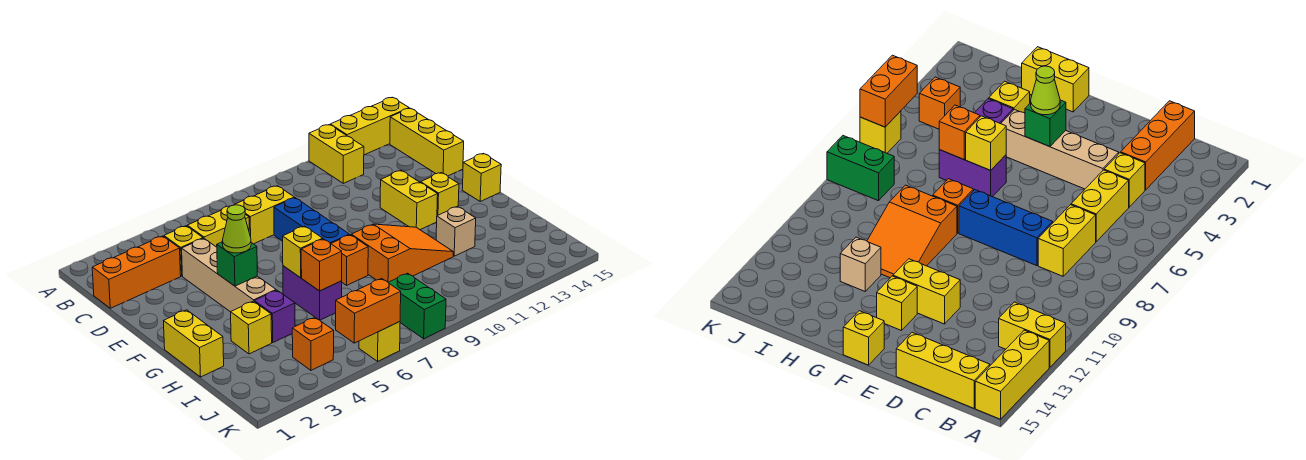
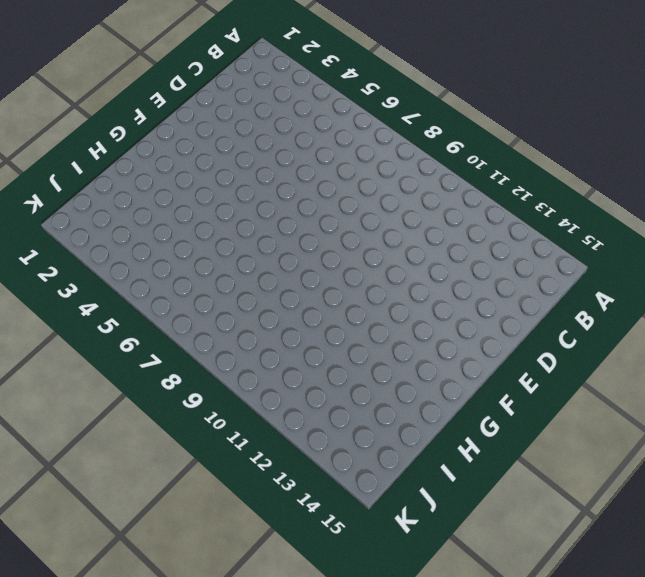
none -> yellow brick A12:B12 level 1
none -> yellow brick A13:A15 level 1
none -> yellow brick B15:D15 level 1

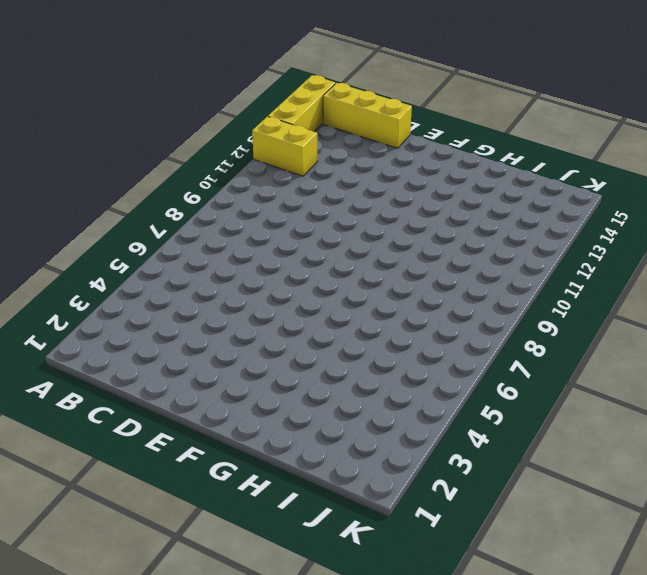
none -> orange brick C1:C3 level 1
none -> yellow brick C4 level 1
none -> yellow brick C5:C6 level 1

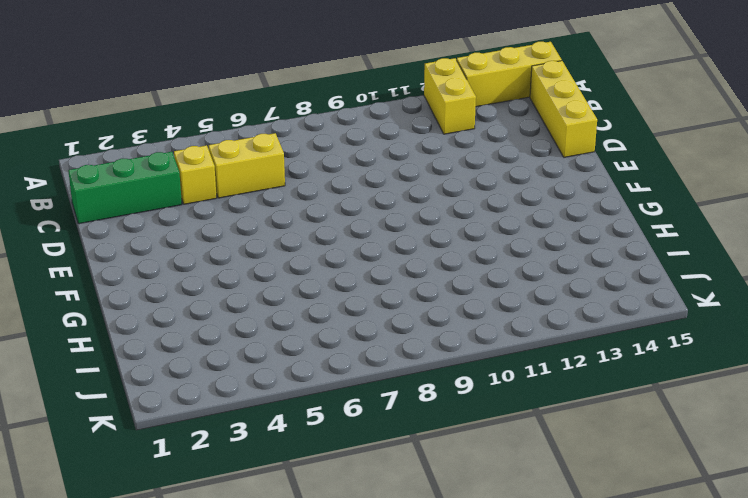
green brick C1:C3 level 1 -> orange brick C1:C3 level 1
none -> yellow brick C7:C8 level 1
none -> tan brick D4:G4 level 1
none -> blue brick D8:F8 level 1

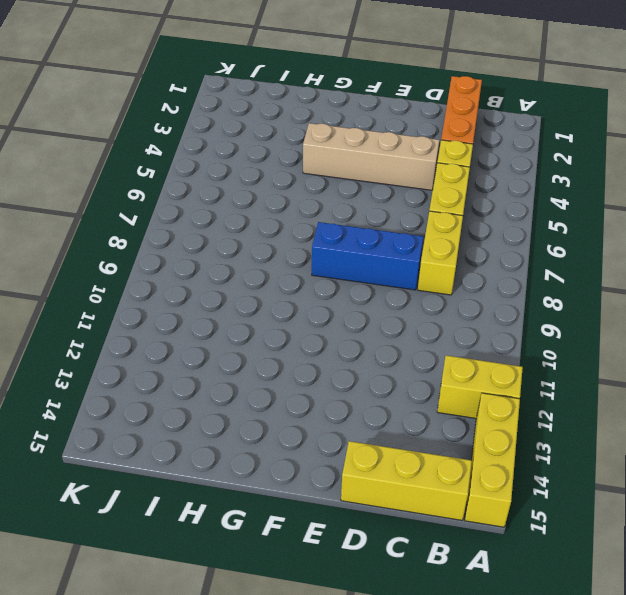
none -> yellow brick E12:F12 level 1
none -> yellow brick F13 level 1
none -> yellow brick F15 level 1

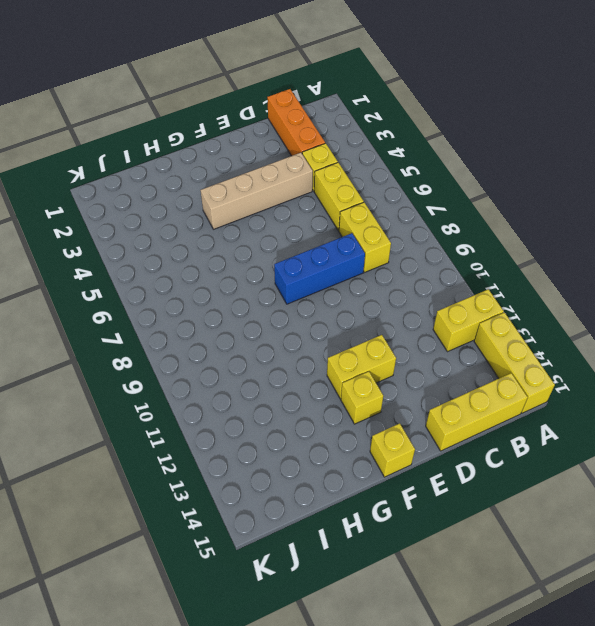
none -> yellow brick G1:H1 level 1
none -> purple brick G6:H6 level 1
none -> orange brick G8 level 1

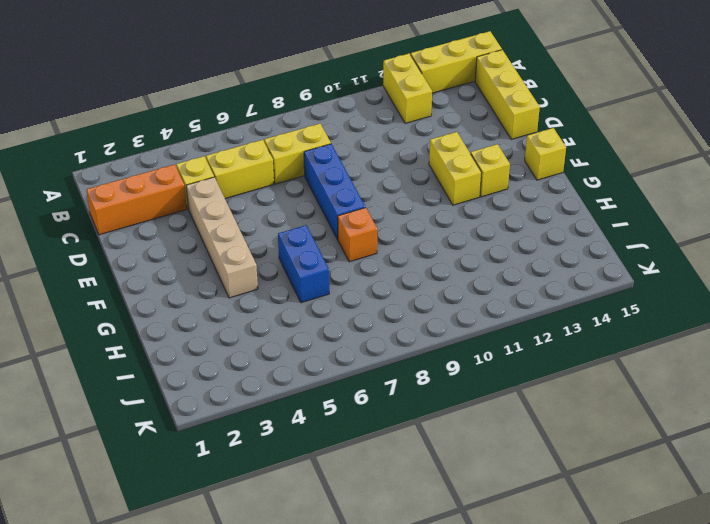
blue brick G6:H6 level 1 -> purple brick G6:H6 level 1
none -> yellow brick G1:H1 level 1
none -> orange slope G9:H11 level 1 top 9
none -> yellow brick H3 level 1

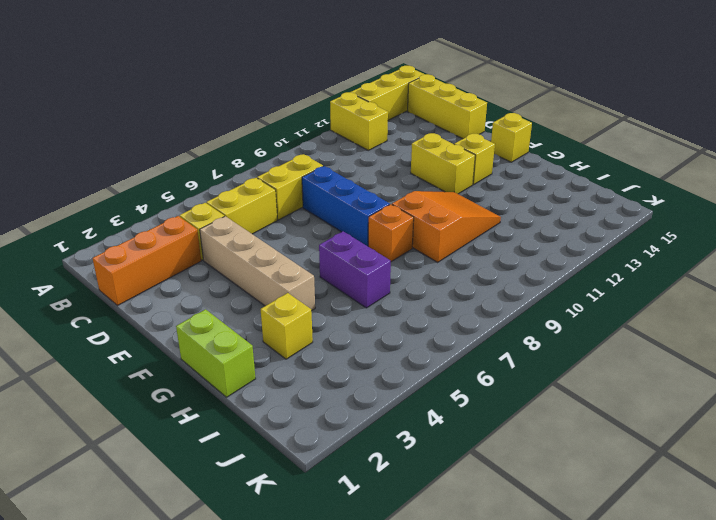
lime brick G1:H1 level 1 -> yellow brick G1:H1 level 1
none -> purple brick H4 level 1
none -> tan brick H12 level 1
none -> orange brick J4 level 1

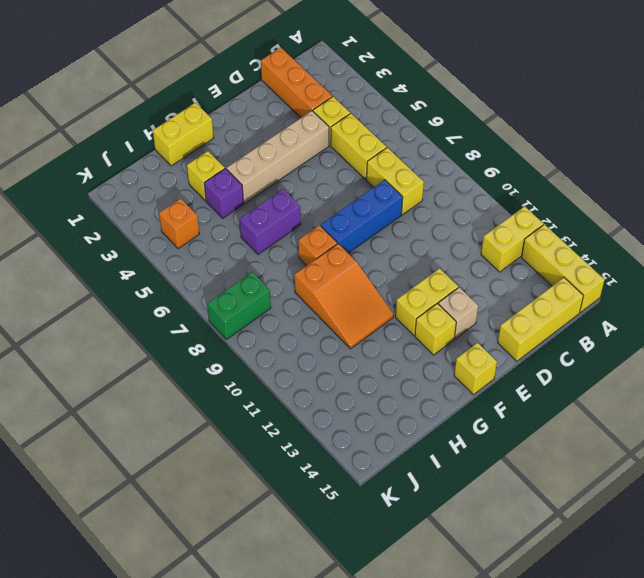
tan brick E13 level 1 -> tan brick H12 level 1
none -> yellow brick K6 level 1
none -> green brick F4 level 2
none -> yellow brick G6 level 2

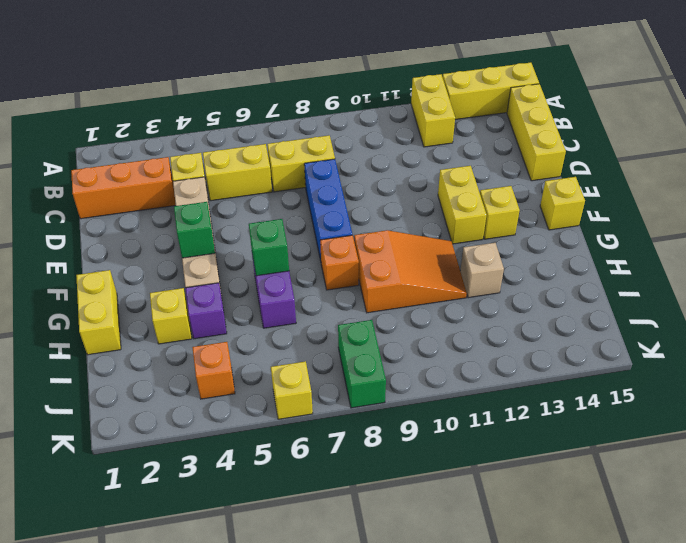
green brick G6 level 2 -> yellow brick G6 level 2
none -> orange brick H6 level 2
none -> orange brick K5:K6 level 2
none -> lime cone F4 level 3

